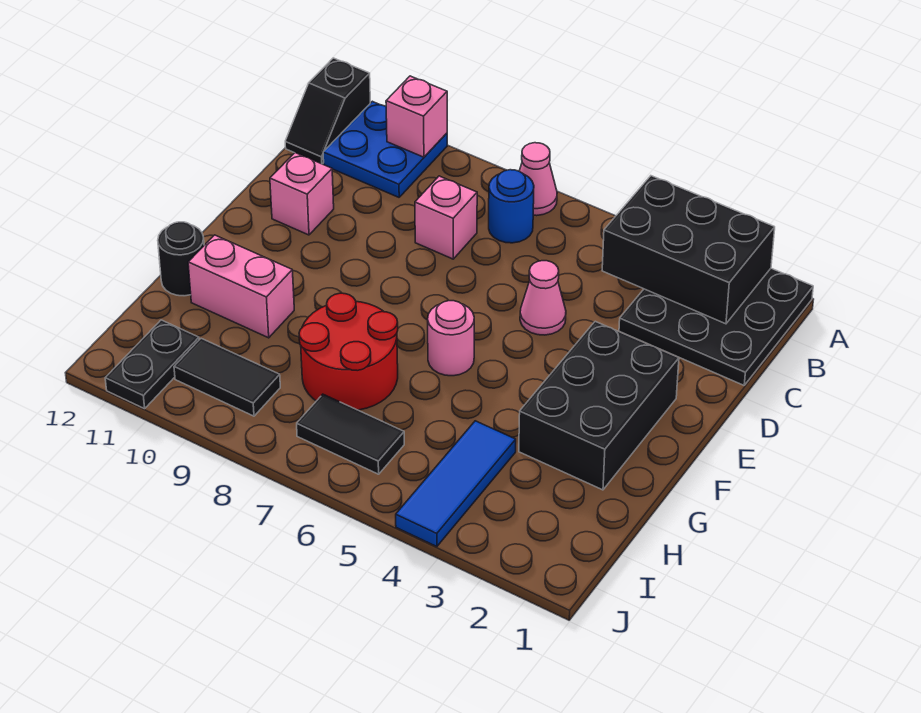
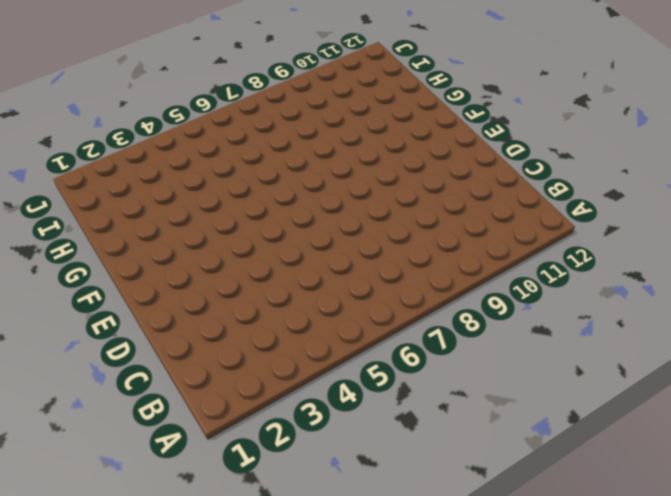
none -> black plate A1:C3 level 1
none -> pink cone A7 level 1
none -> blue plate A10:B11 level 1

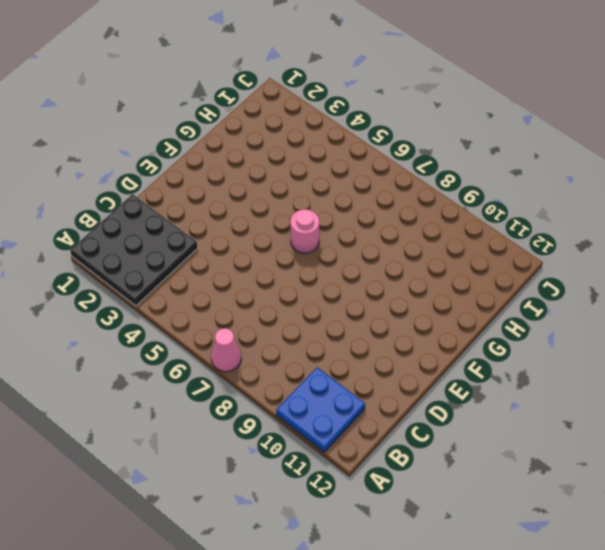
none -> black slope A12:B12 level 1 top A
none -> blue round brick B7 level 1
none -> pink brick C8 level 1

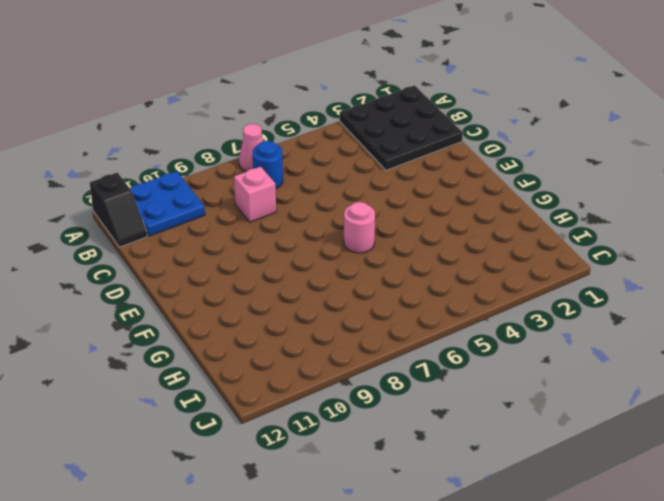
none -> pink cone D5 level 1
none -> pink brick D11 level 1
none -> black brick E2:G3 level 1

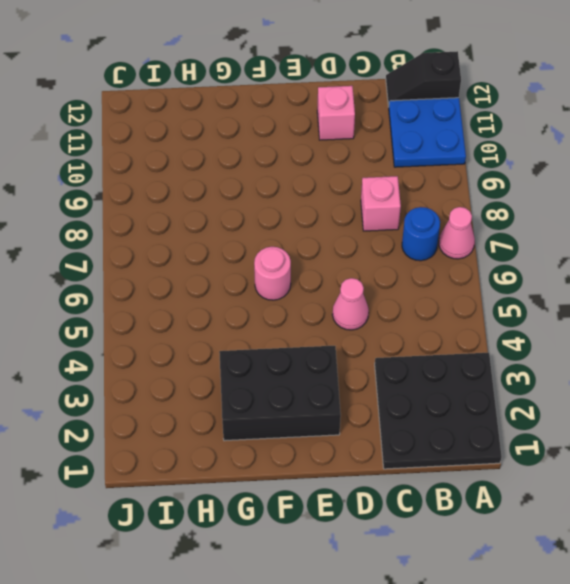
none -> red round brick G7:H8 level 1
none -> pink brick G10:G11 level 1
none -> black round brick G12 level 1

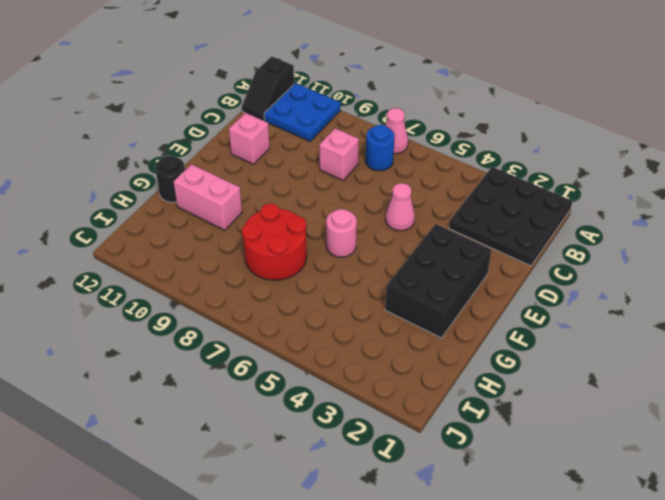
none -> blue tile H4:J4 level 1
none -> black tile I6:I7 level 1
none -> black tile I9:I10 level 1

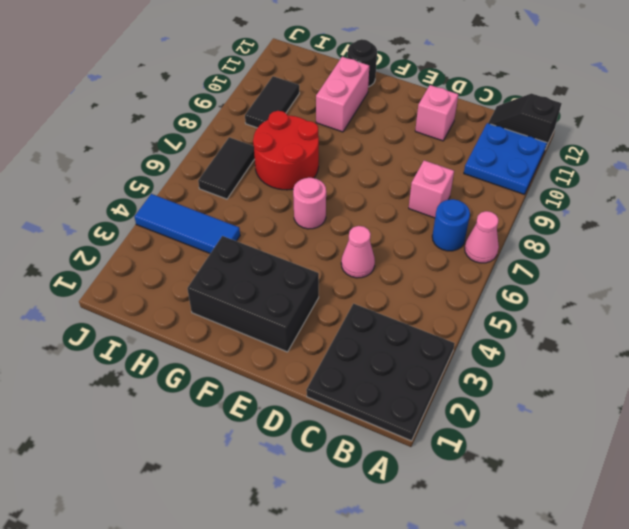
none -> black plate I11:J11 level 1
none -> black brick A2:B4 level 2
none -> pink brick A10 level 2

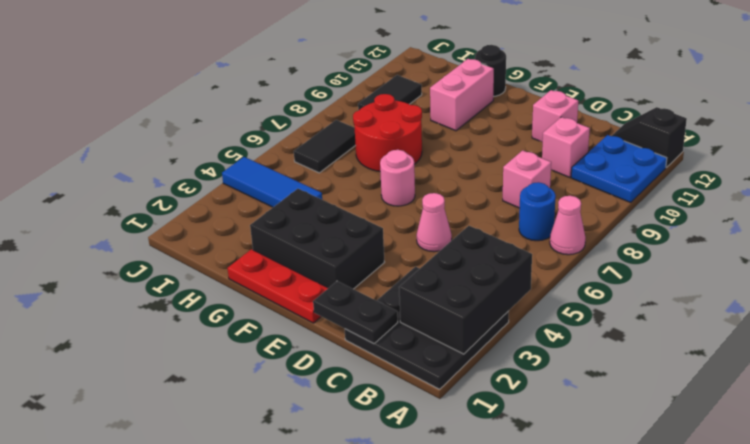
black plate C1:D1 level 2 -> black plate I11:J11 level 1
pink brick C10 level 1 -> pink brick A10 level 2
red plate E1:G1 level 1 -> none

